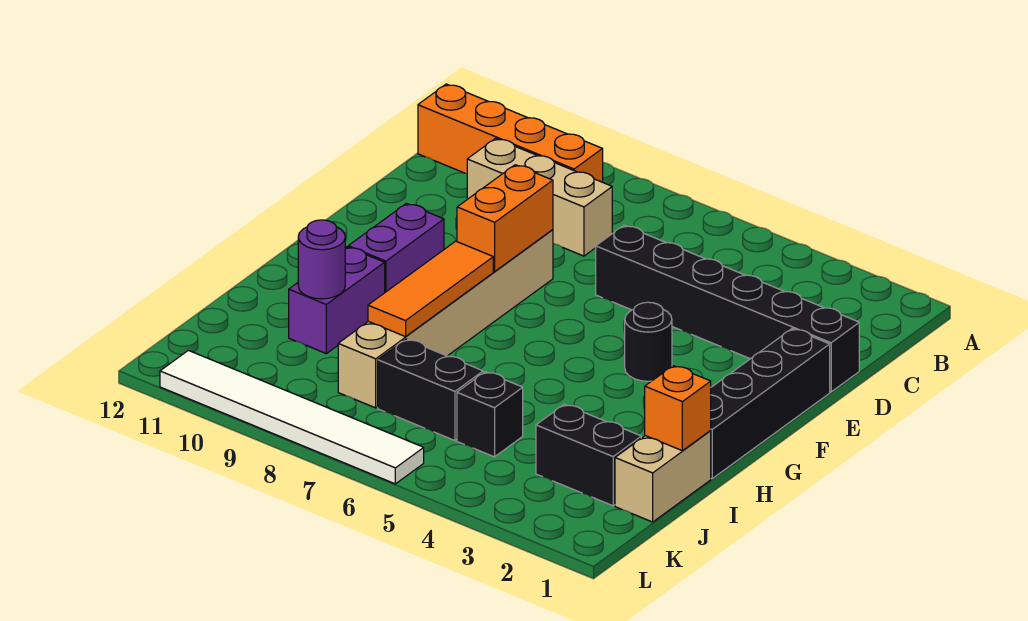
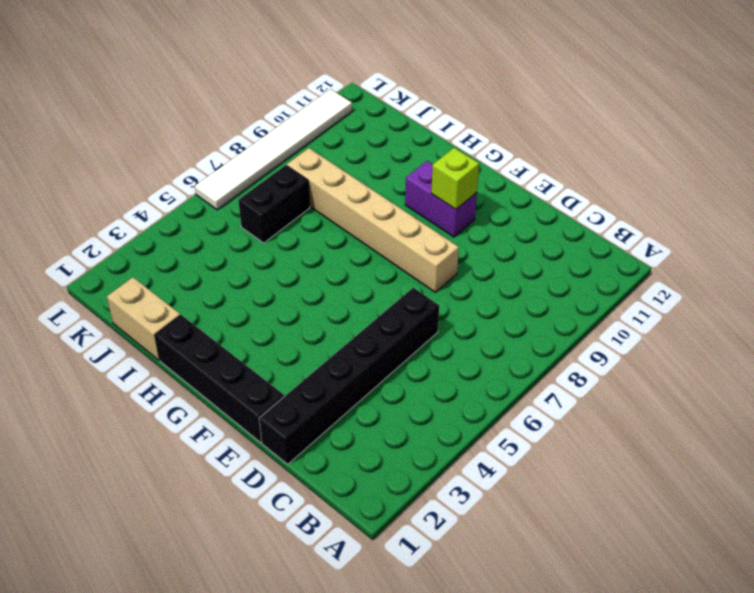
lime brick F10 level 2 -> none
none -> orange brick B9:B12 level 1
none -> tan brick C8:C10 level 1
none -> black round brick F4 level 1

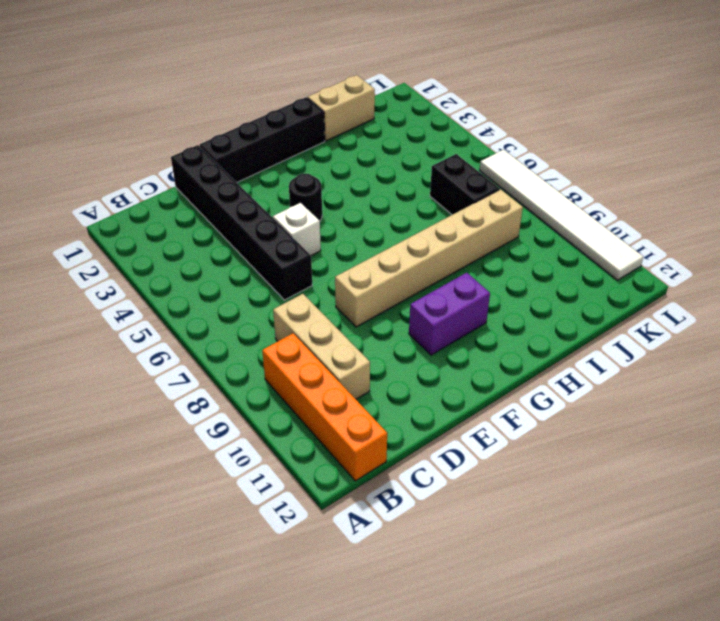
white brick E5 level 1 -> none
none -> purple brick H10:I10 level 1
none -> black brick J2:J3 level 1
none -> black brick J5 level 1

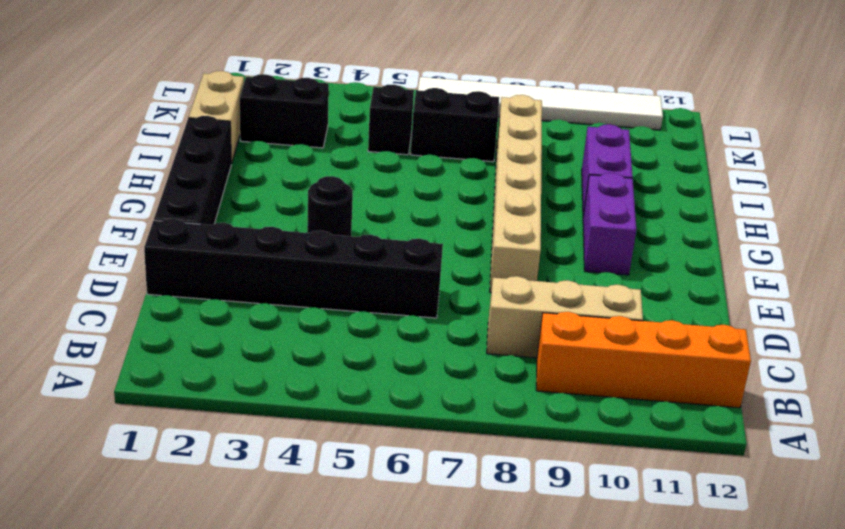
none -> orange brick E8:F8 level 2
none -> orange tile G8:I8 level 2
none -> orange brick I1 level 2

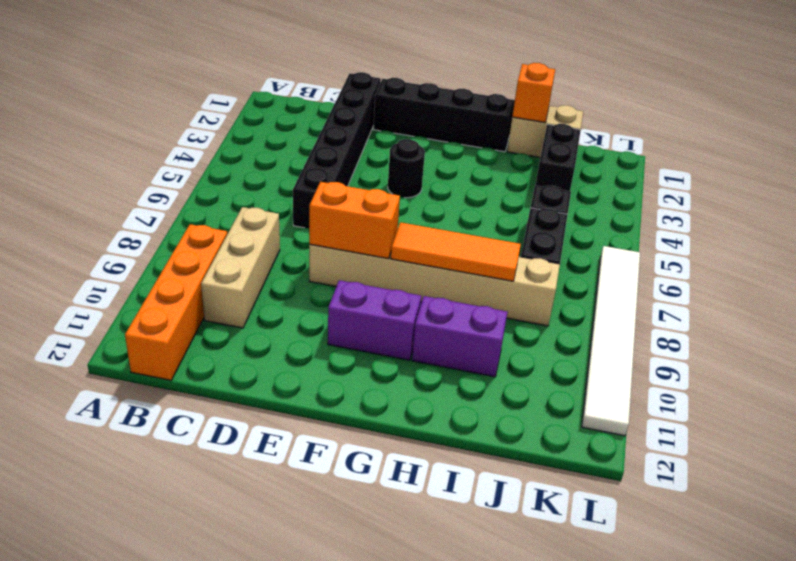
none -> purple round brick I10 level 2

